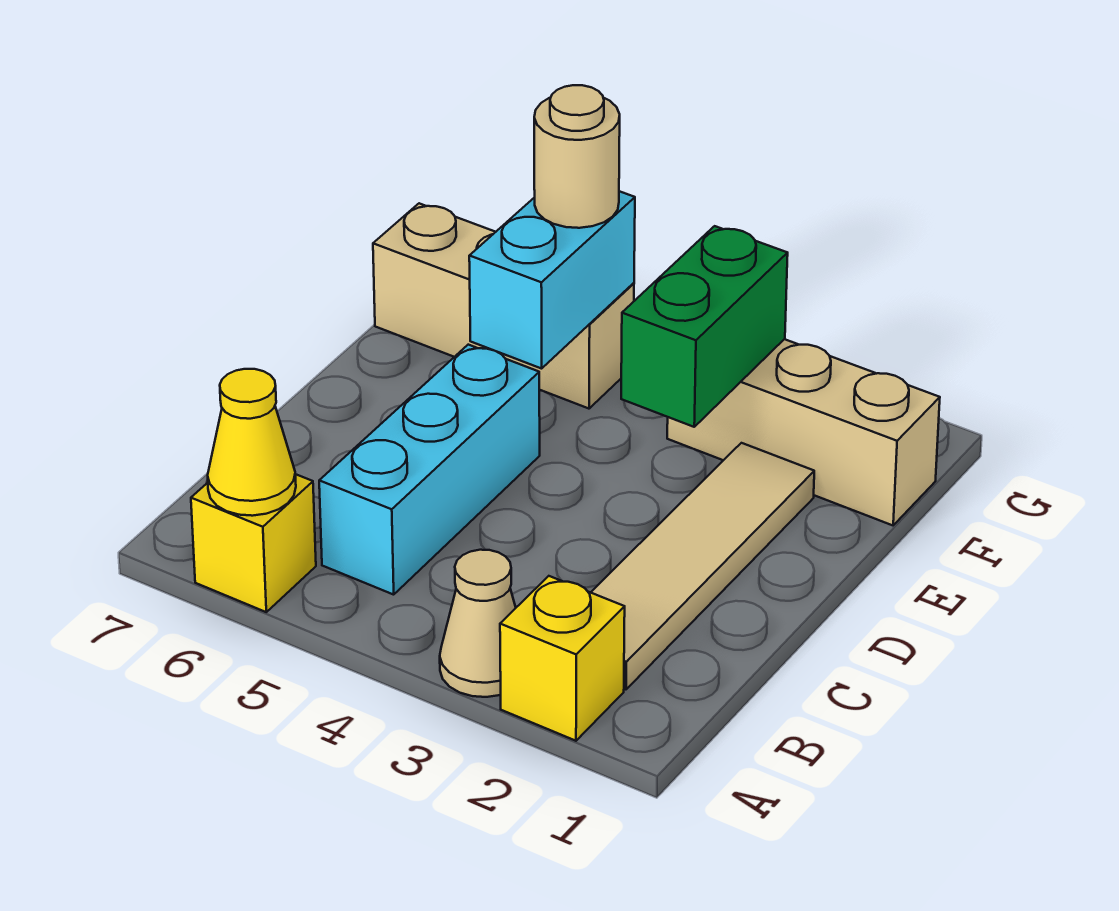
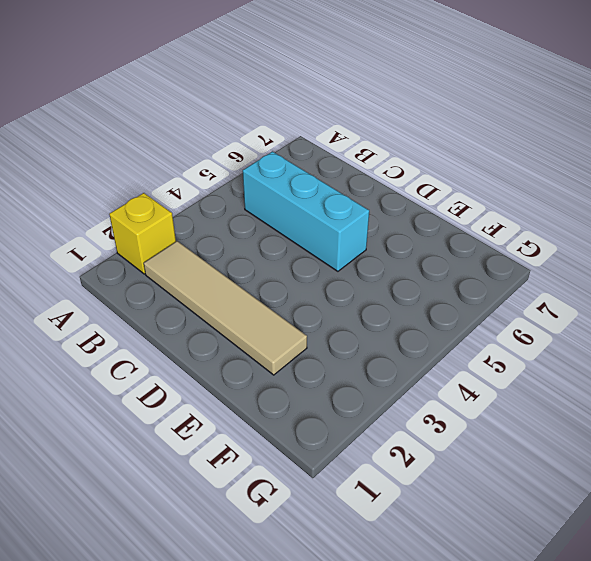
none -> tan cone A3 level 1
none -> yellow brick A6 level 1

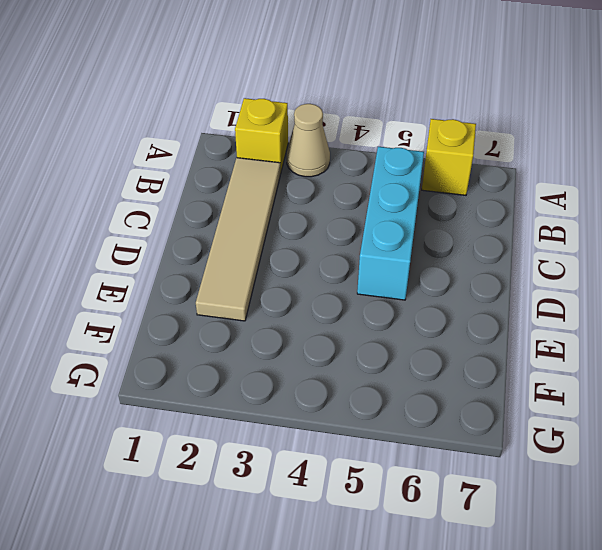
none -> tan brick F1:F3 level 1
none -> tan brick F5:F7 level 1

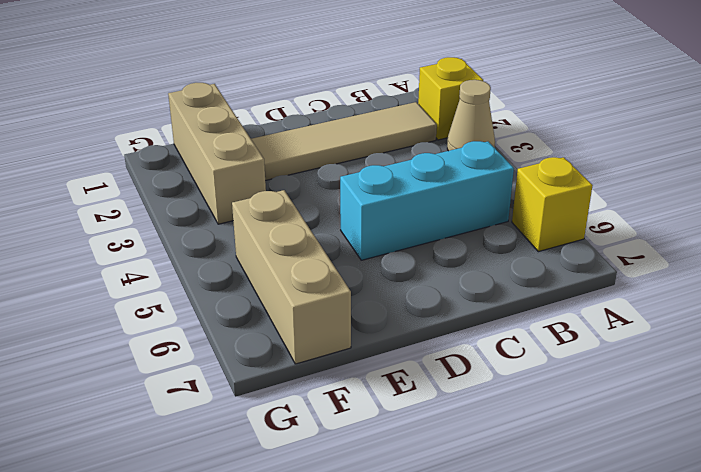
none -> yellow cone A6 level 2
none -> green brick E3:F3 level 2

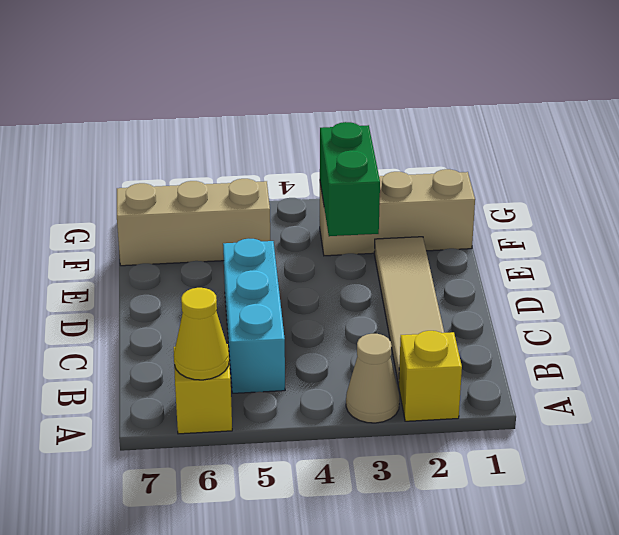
none -> cyan brick E5:F5 level 2
none -> tan round brick F5 level 3

